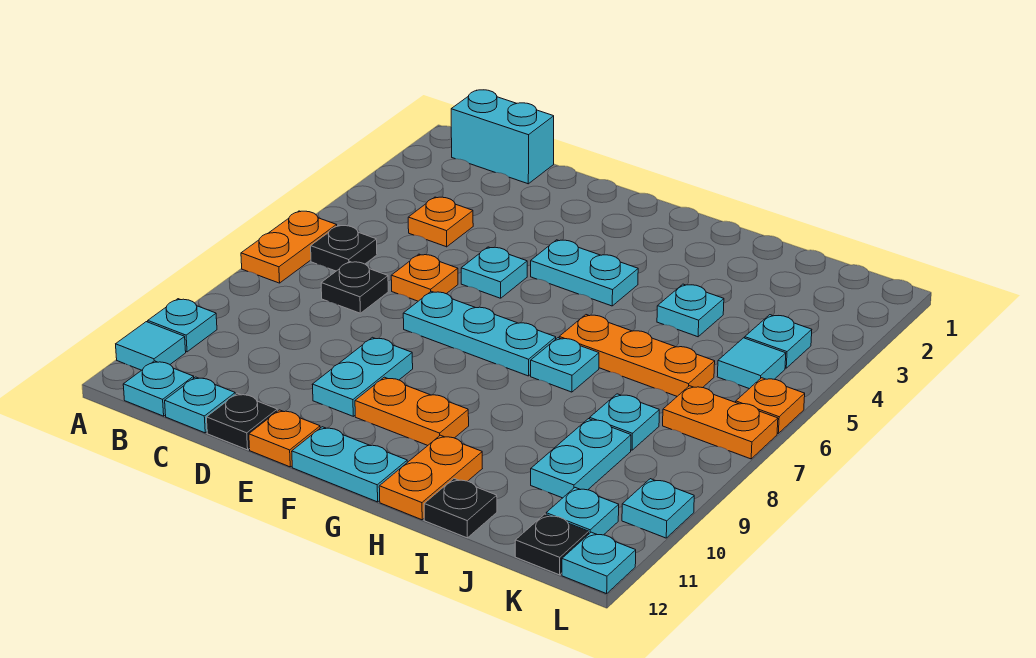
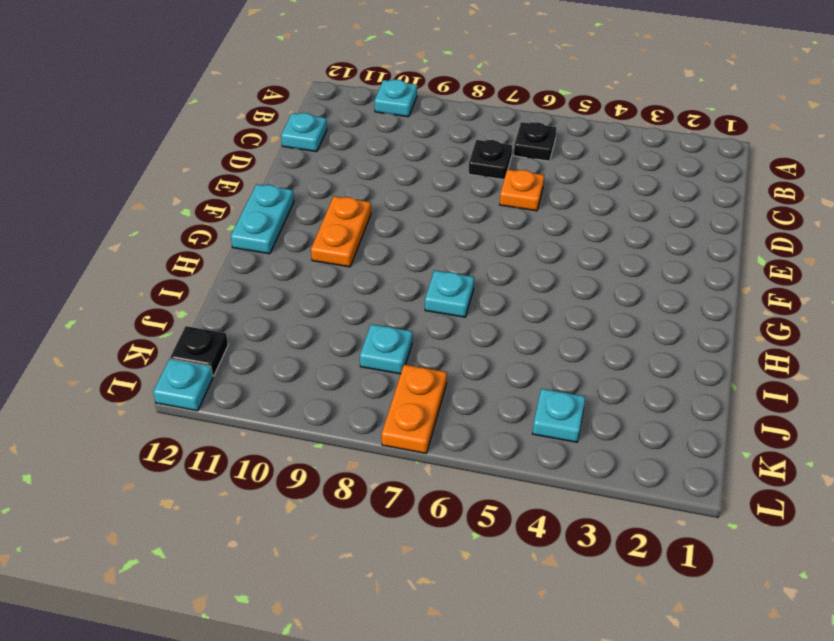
none -> orange plate A6:A7 level 1
none -> cyan tile A11 level 1
none -> cyan brick B1:C1 level 1
none -> cyan plate B12 level 1

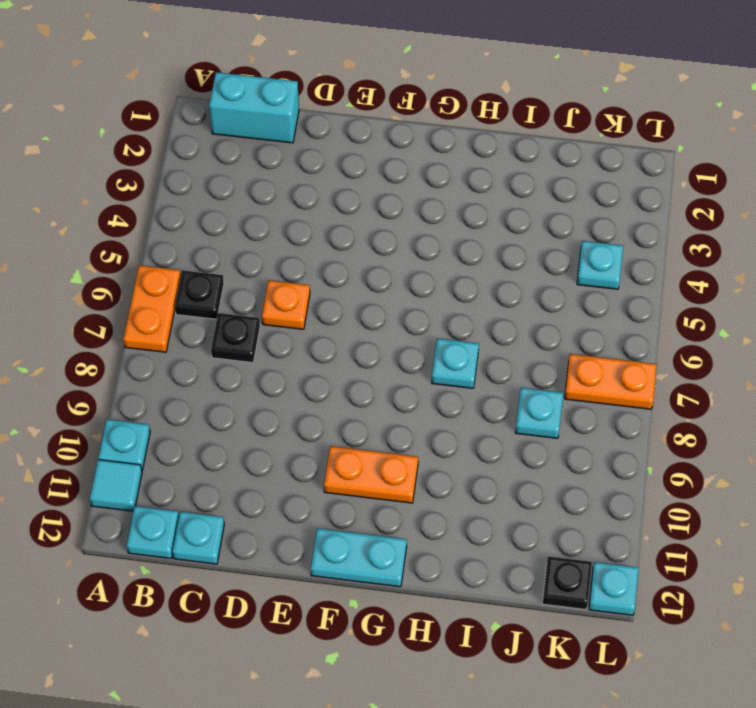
none -> orange plate C4 level 1
none -> black plate D12 level 1
none -> cyan plate E5 level 1
none -> cyan plate E7:G7 level 1

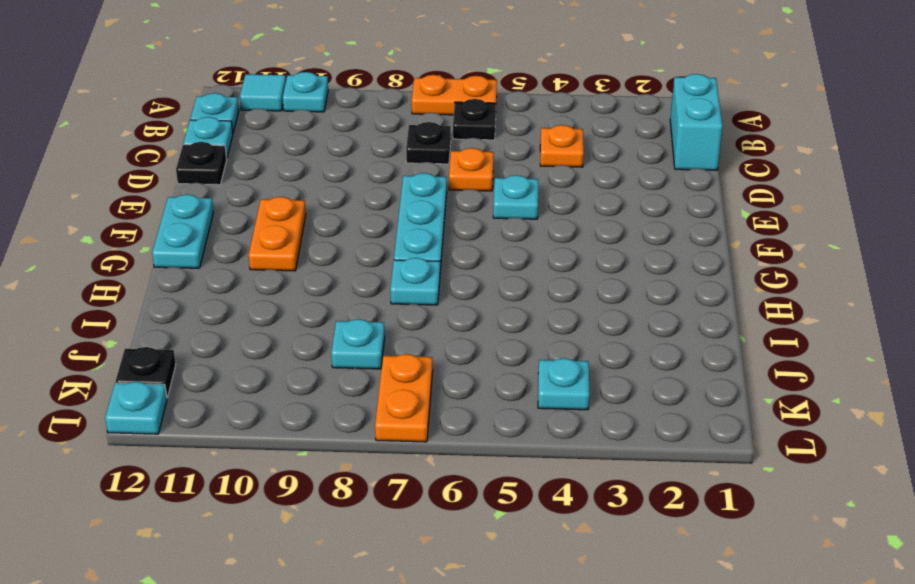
none -> cyan plate E9:E10 level 1
none -> orange plate E12 level 1
none -> cyan plate F4:G4 level 1
none -> orange plate H6:J6 level 1

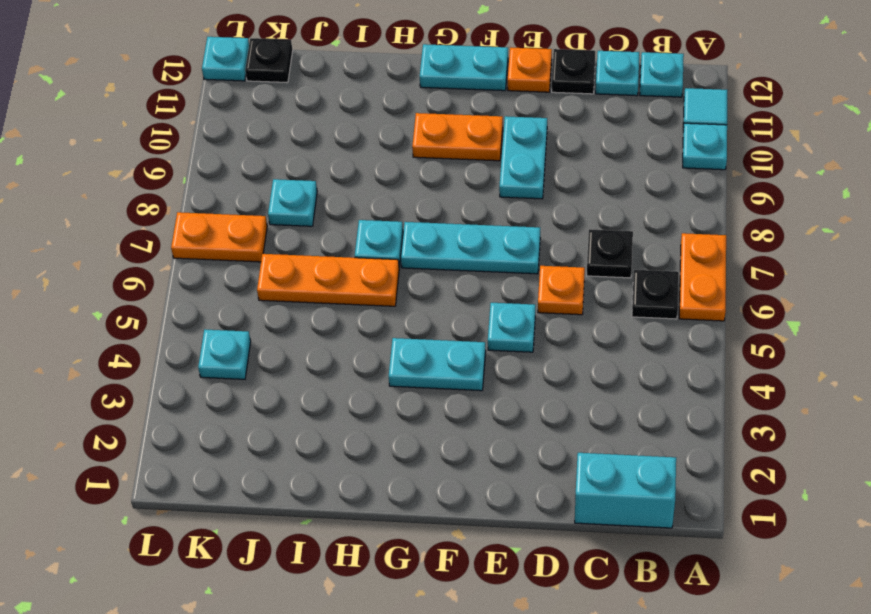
none -> orange plate C4 level 1
none -> orange plate H11:H12 level 1
none -> cyan plate I4 level 1
none -> black plate I12 level 1

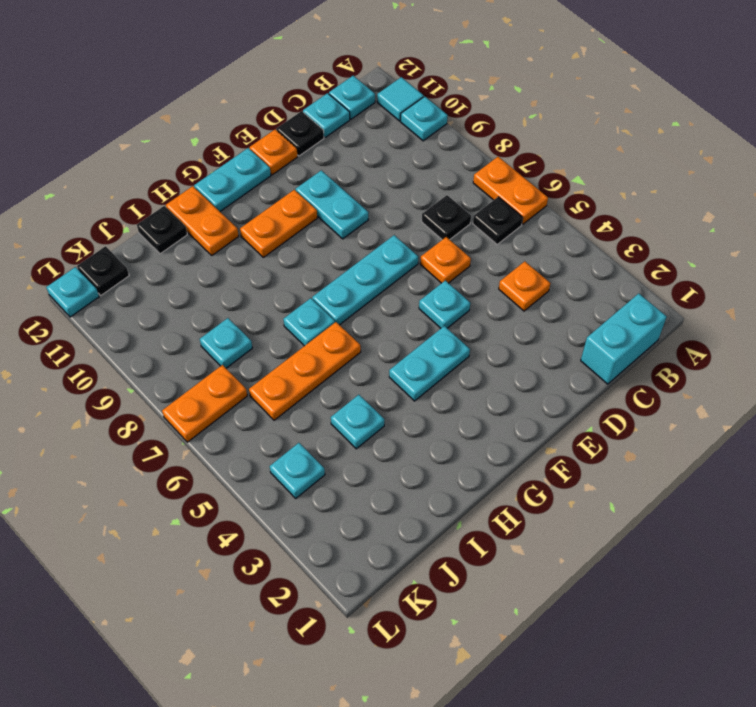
none -> cyan plate J9:J10 level 1
none -> cyan tile K5 level 1
none -> cyan plate K11 level 1
none -> orange plate L6 level 1

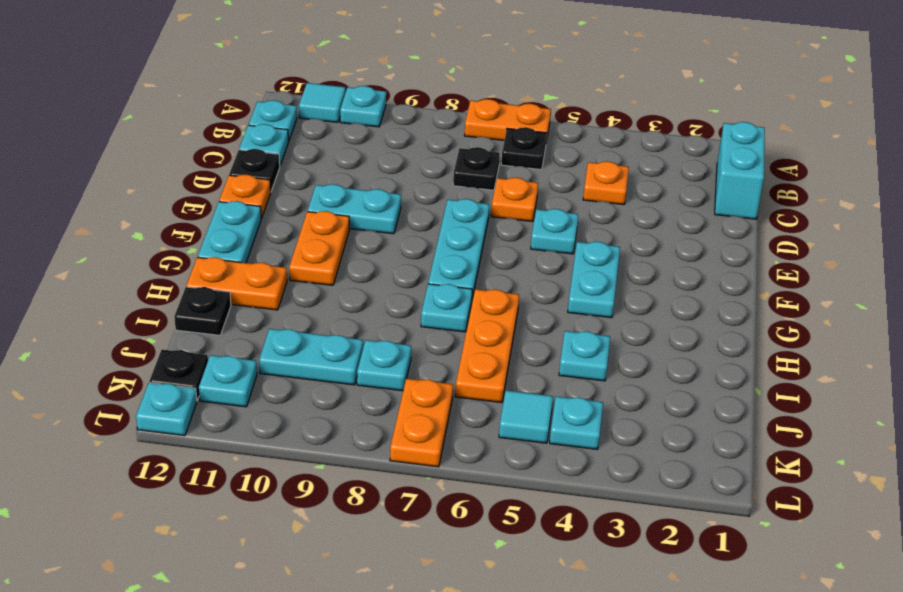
none -> orange plate L6 level 1
none -> cyan plate L10 level 1

